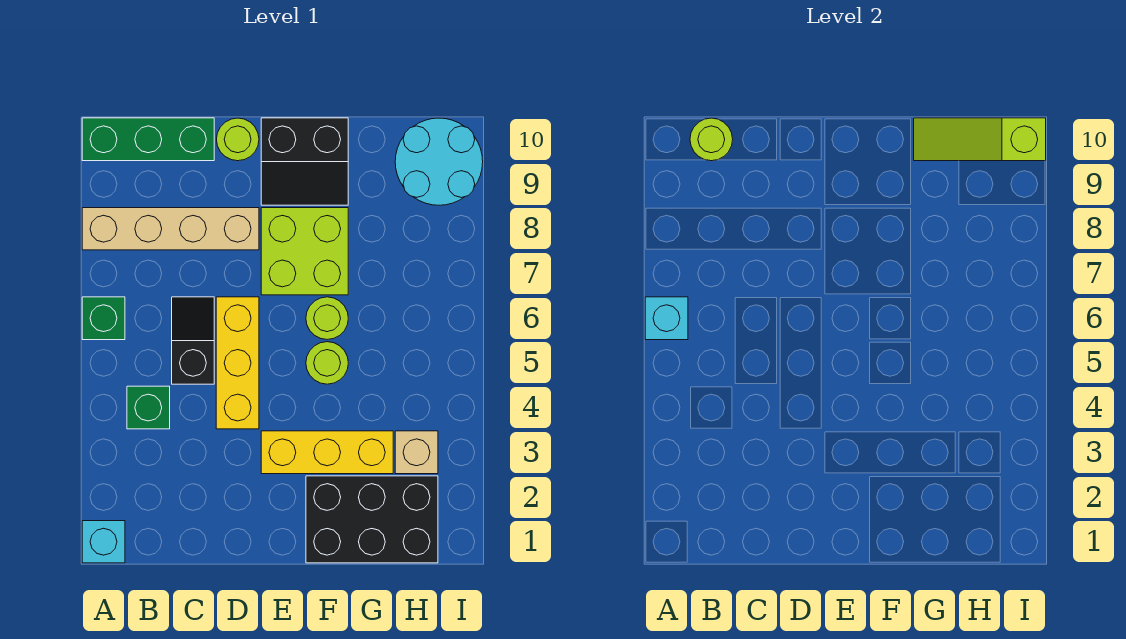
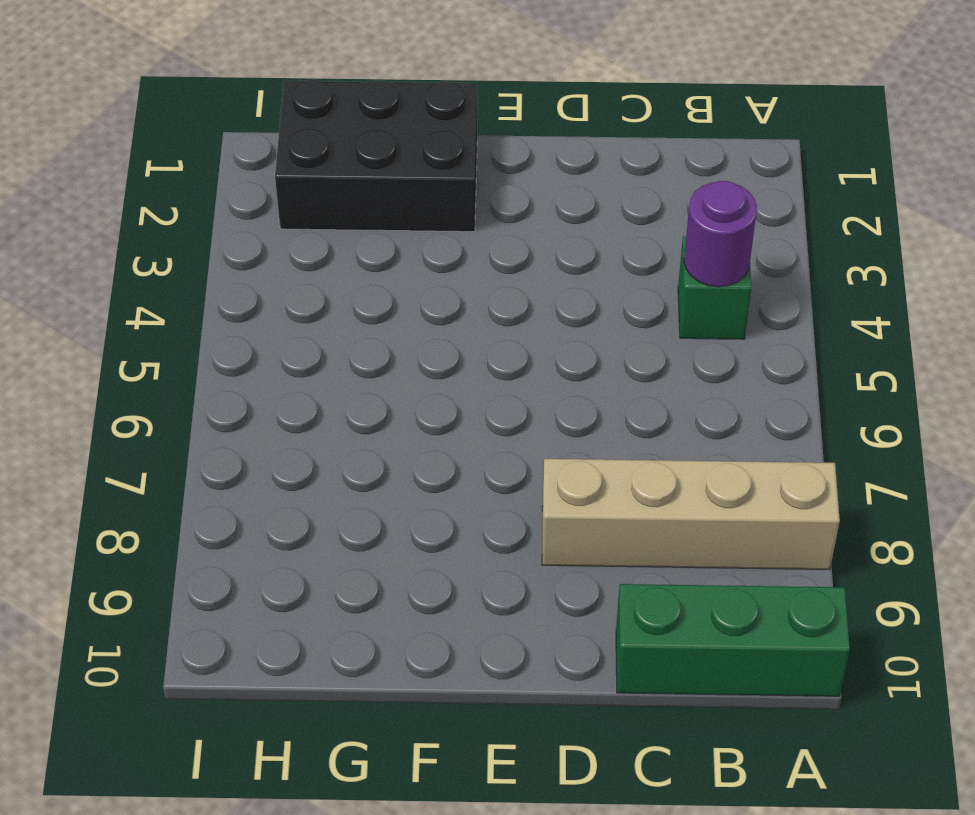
purple round brick B4 level 2 -> none
none -> cyan brick A1 level 1
none -> green brick A6 level 1
none -> black slope C5:C6 level 1 top 5

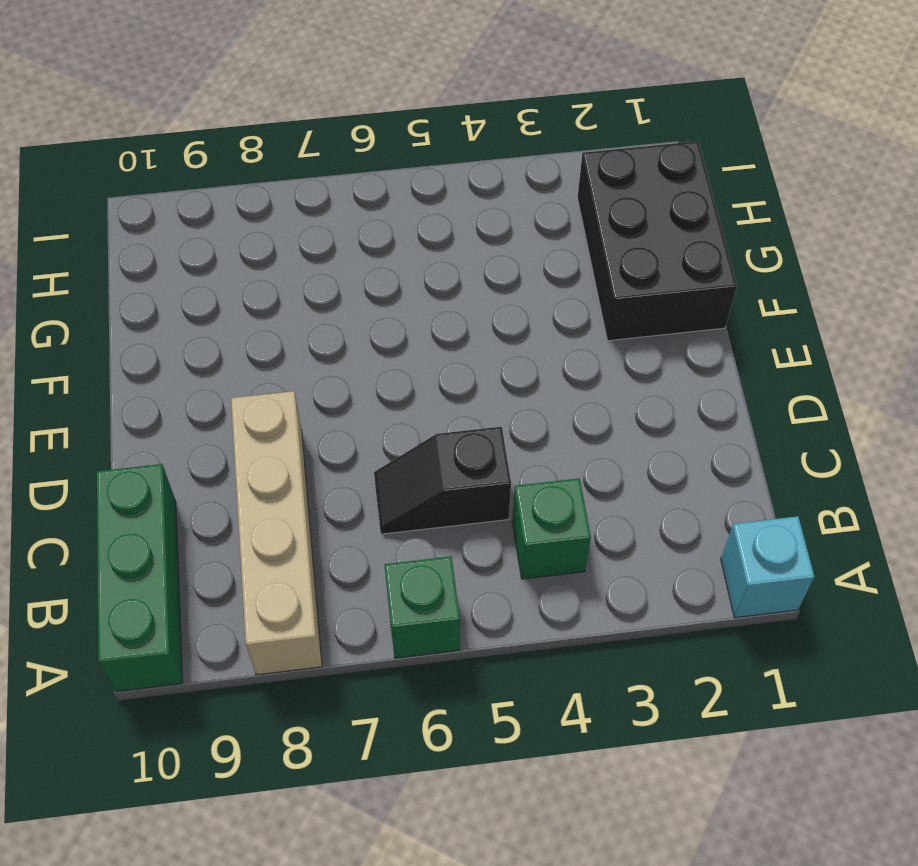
none -> yellow brick D4:D6 level 1
none -> lime round brick D10 level 1
none -> yellow brick E3:G3 level 1

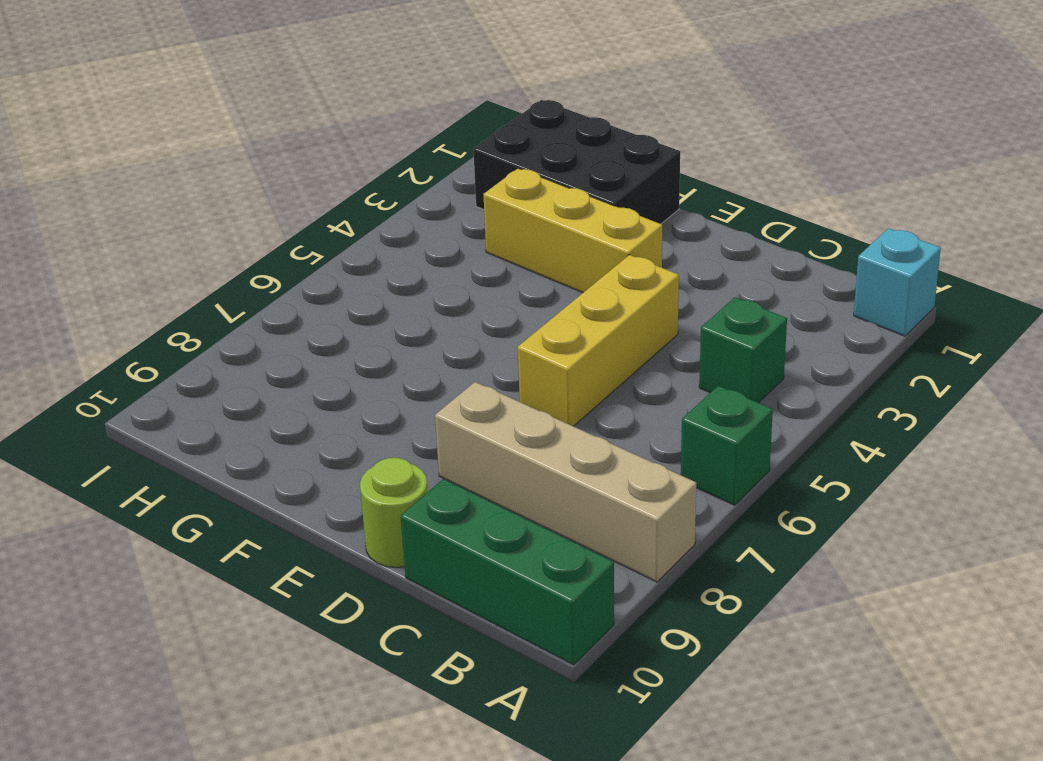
none -> black slope C5:C6 level 1 top 5
none -> lime brick E7:F8 level 1
none -> black slope E9:F10 level 1 top 10

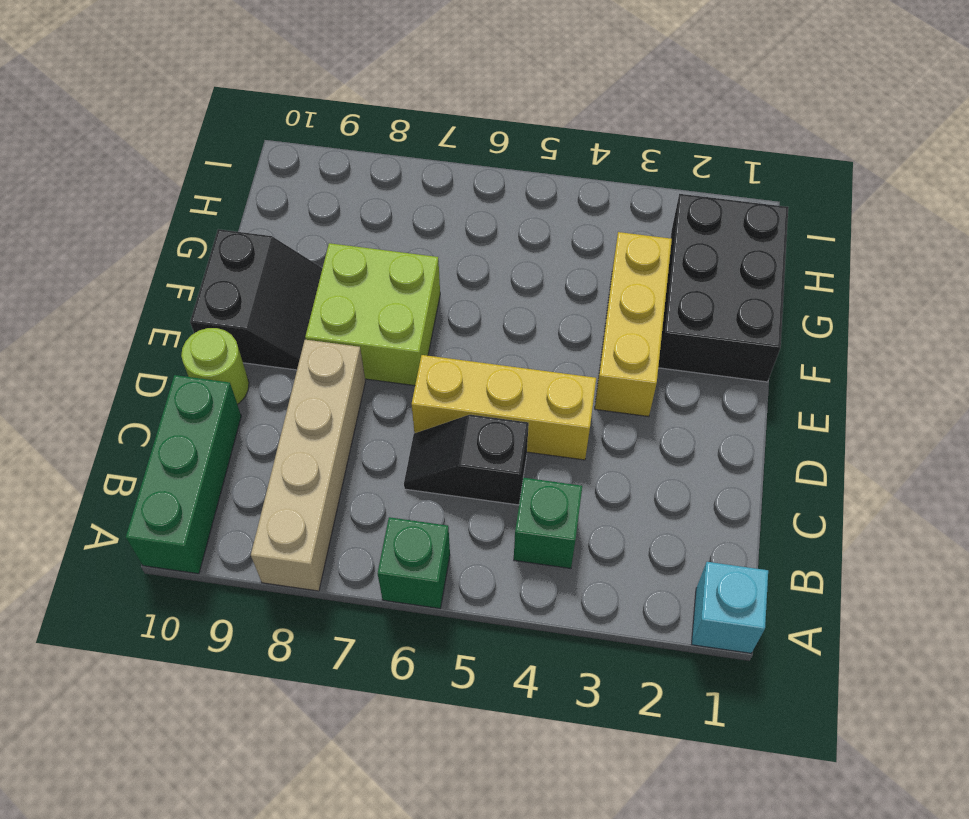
none -> lime round brick F5 level 1
none -> lime round brick F6 level 1
none -> tan brick H3 level 1

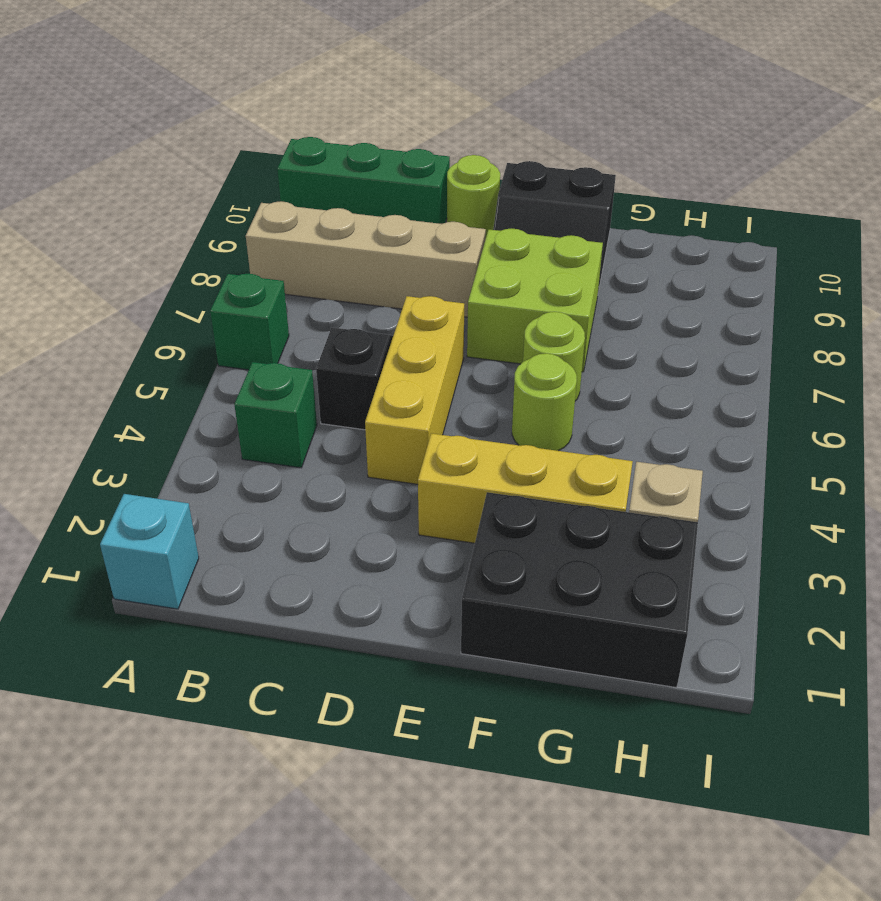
none -> cyan round brick H9:I10 level 1
none -> cyan brick A6 level 2
none -> lime round brick B10 level 2

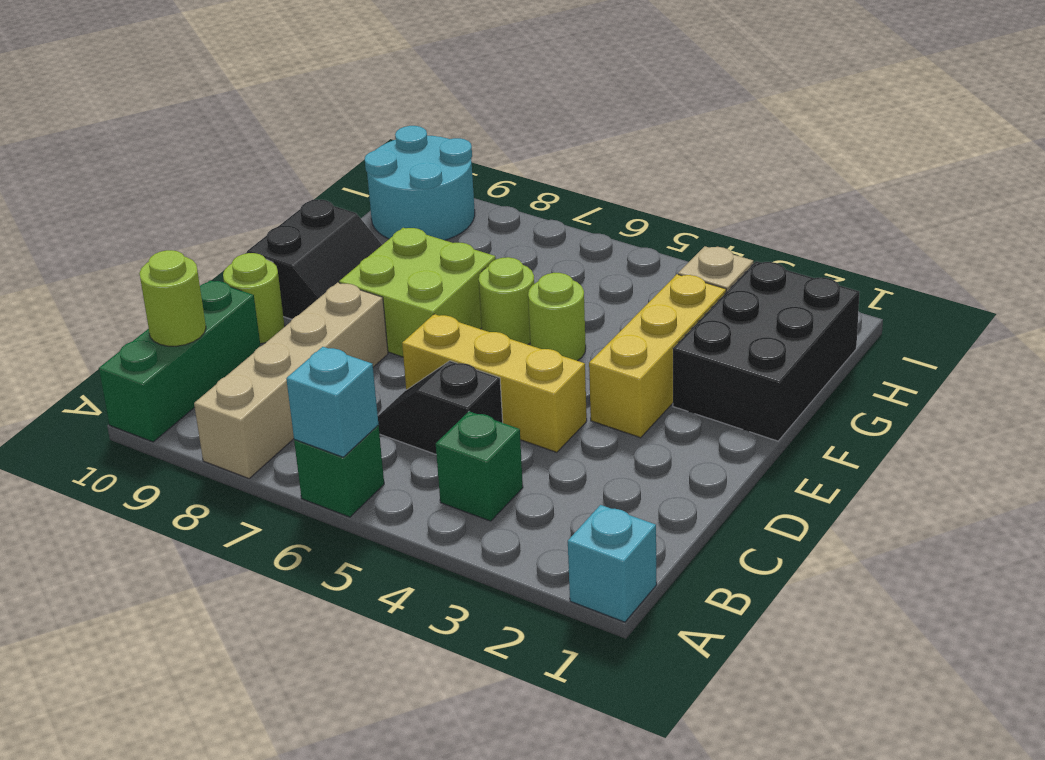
none -> lime slope G10:I10 level 2 top I

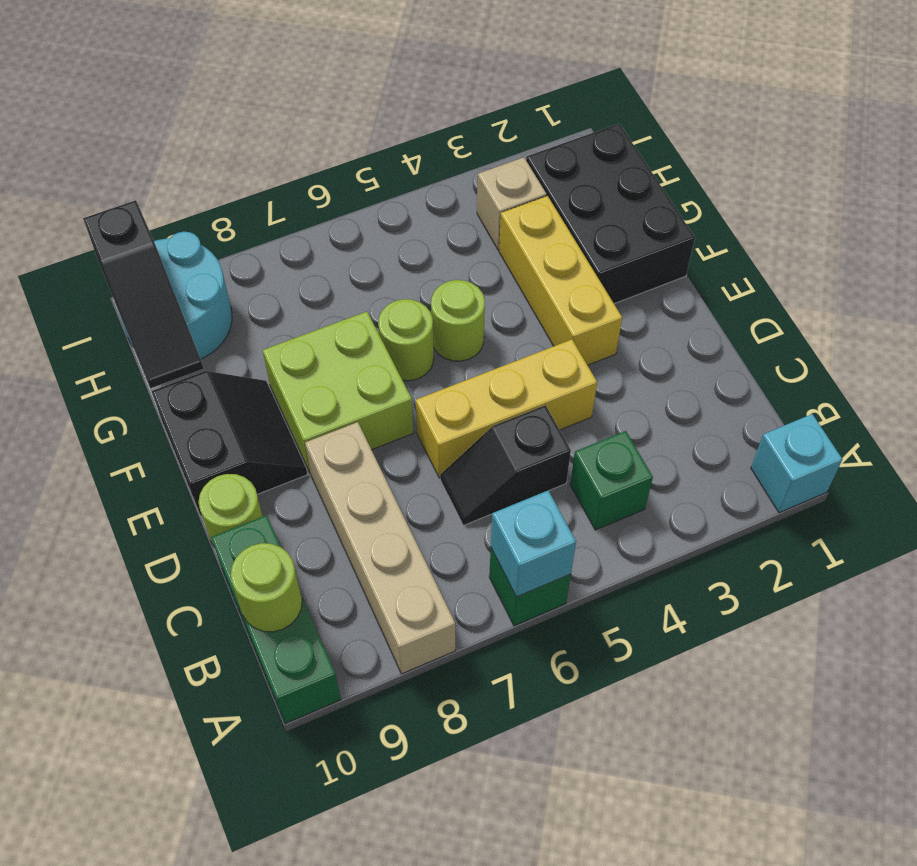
black slope G10:I10 level 2 top I -> lime slope G10:I10 level 2 top I

